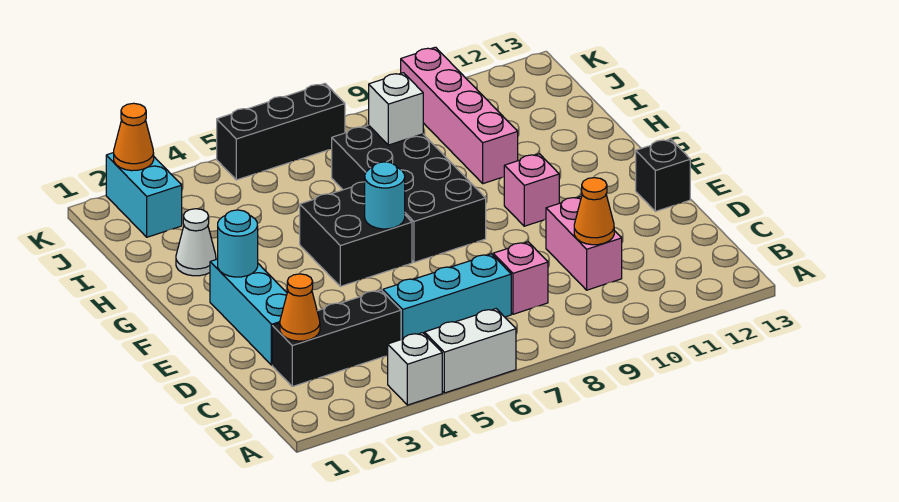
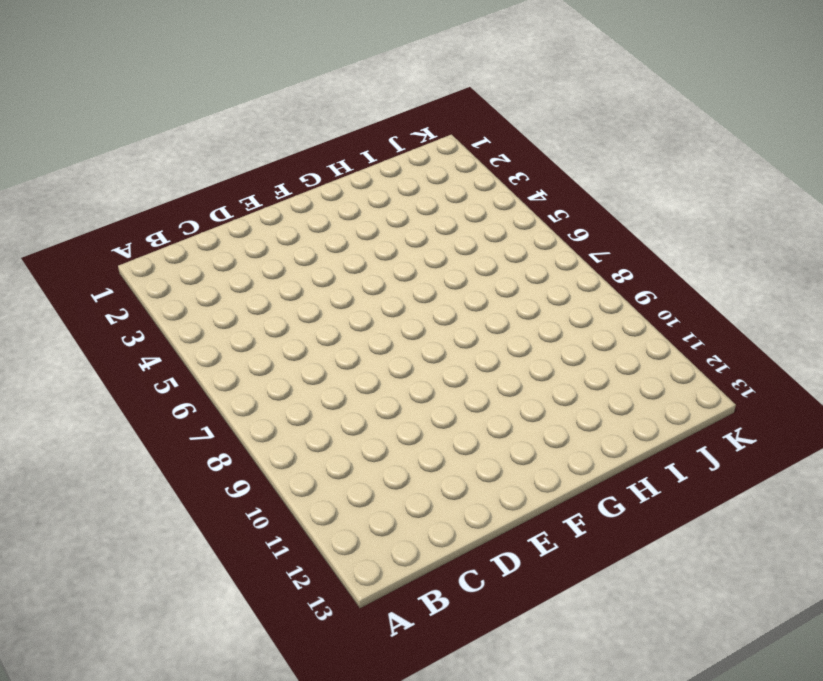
none -> white brick A4 level 1
none -> white brick A5:A6 level 1
none -> black brick C2:C4 level 1

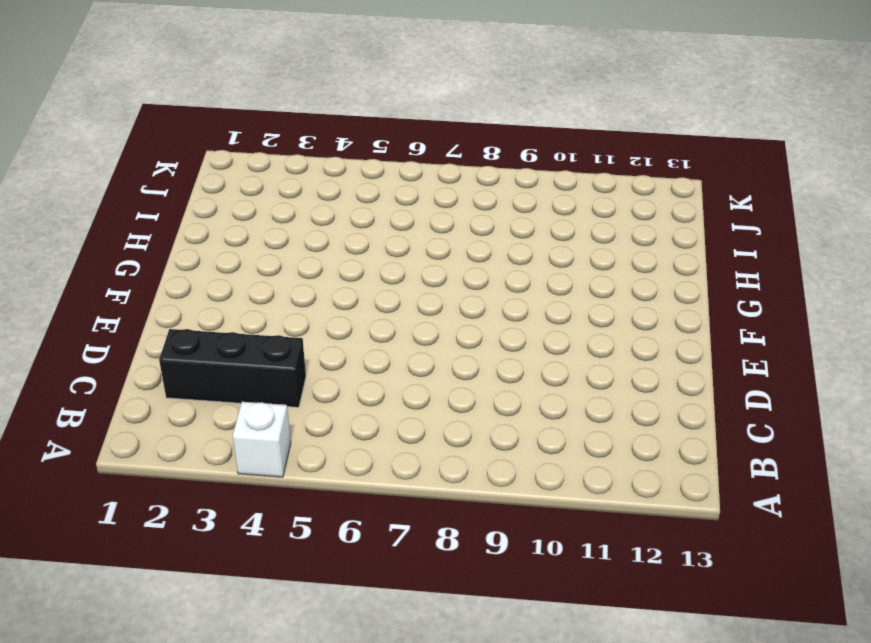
none -> white brick A5:A6 level 1
none -> cyan brick C5:C7 level 1
none -> pink brick C8 level 1

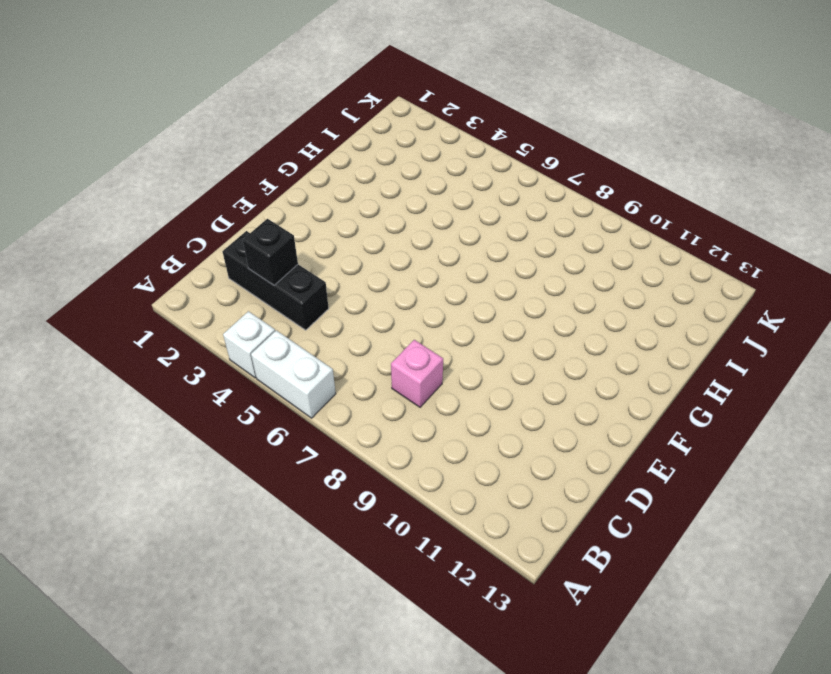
black brick C3 level 2 -> black brick E13 level 1
none -> cyan brick C5:C7 level 1
none -> pink brick C10:D10 level 1
none -> cyan brick D2:F2 level 1

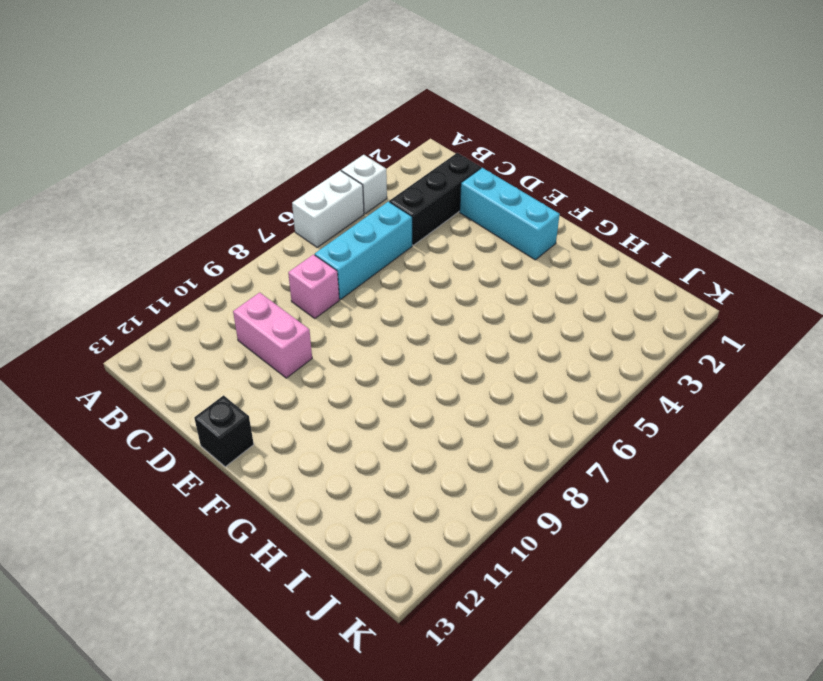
none -> black brick F5:G6 level 1
none -> black brick F7:I8 level 1
none -> pink brick F10 level 1

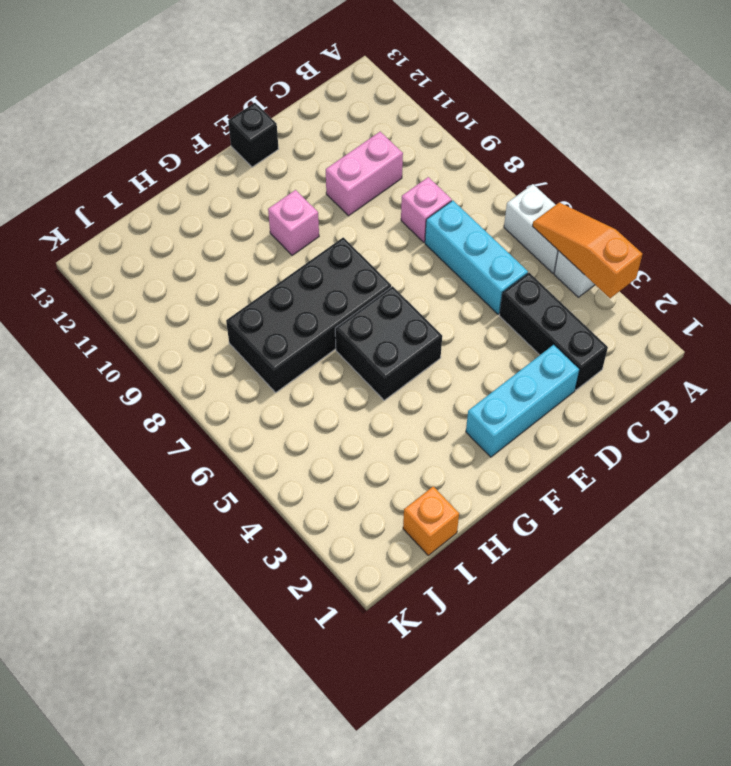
orange slope A3:A5 level 2 top 3 -> none
orange brick I1 level 1 -> none
none -> white cone H2 level 1
none -> pink brick H10:K10 level 1
none -> cyan brick J2:K2 level 1

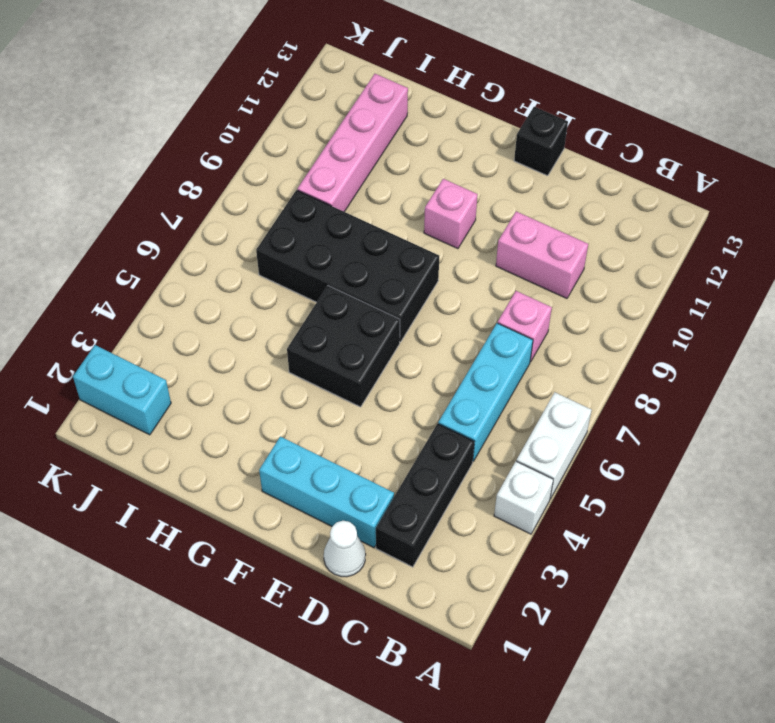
white cone D1 level 1 -> white cone H2 level 1
pink brick I9:I12 level 1 -> pink brick H10:K10 level 1
none -> black brick K5:K7 level 1
none -> orange cone C2 level 2
none -> orange cone C10 level 2

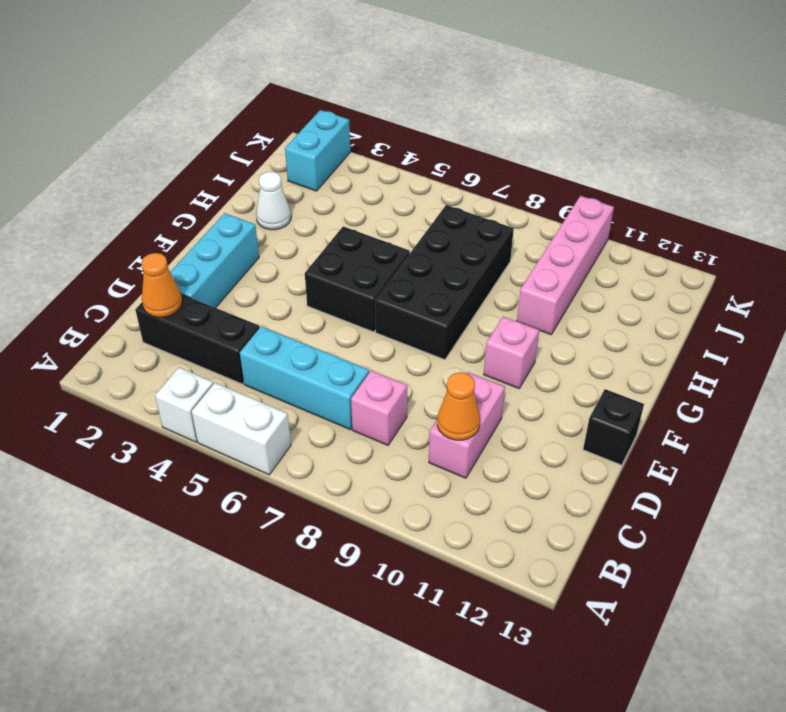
none -> black brick K5:K7 level 1
none -> cyan round brick F2 level 2
none -> cyan round brick F6 level 2

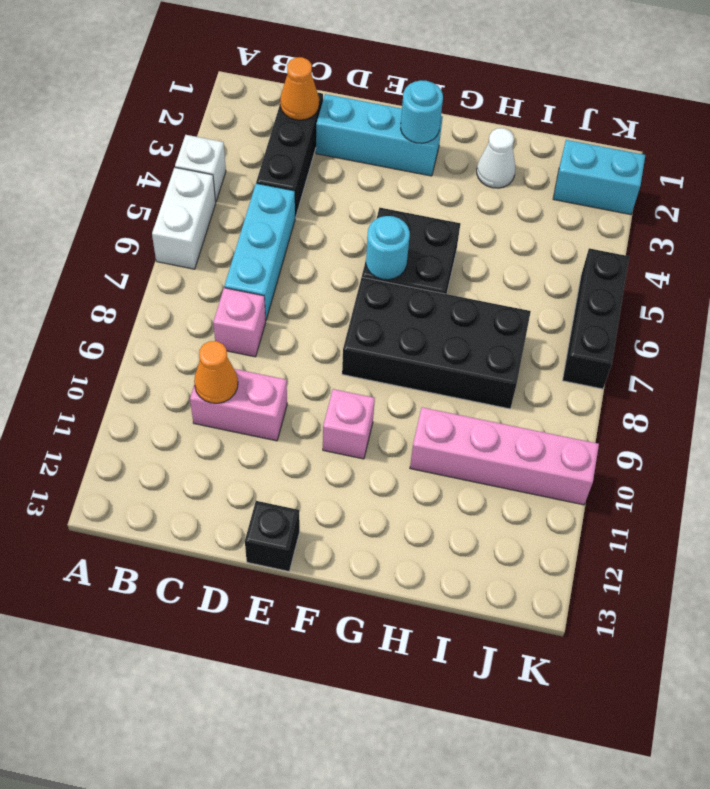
none -> white brick I8 level 2
none -> orange cone K2 level 2

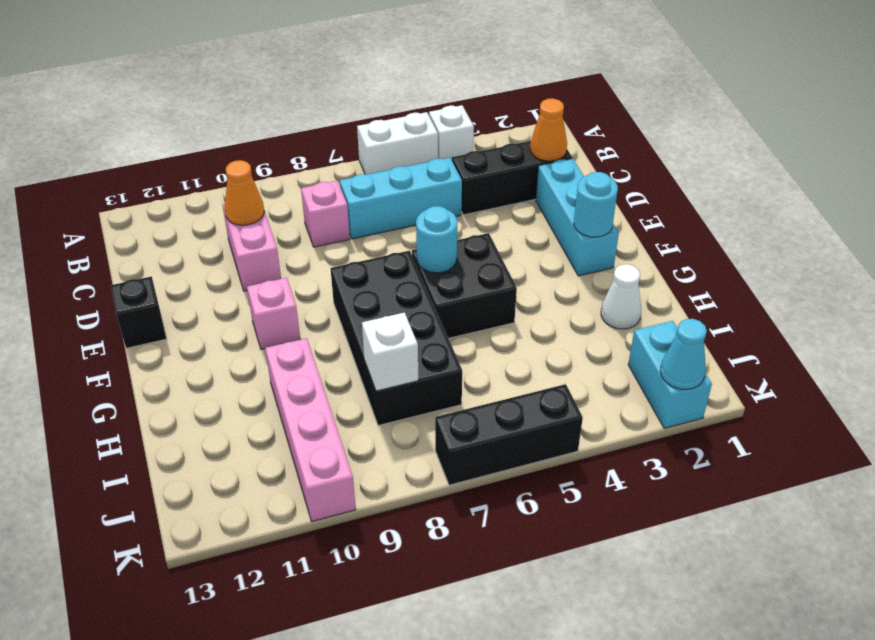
cyan cone K2 level 2 -> orange cone K2 level 2

